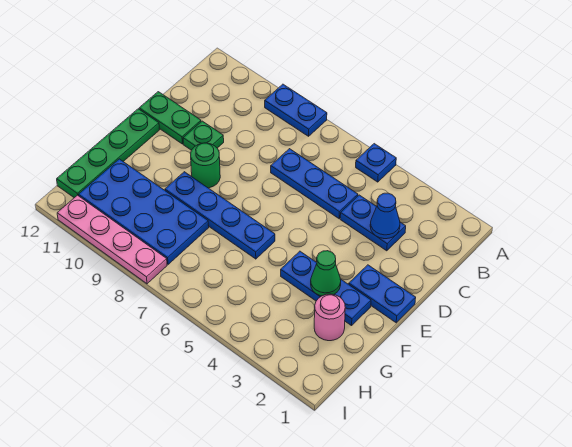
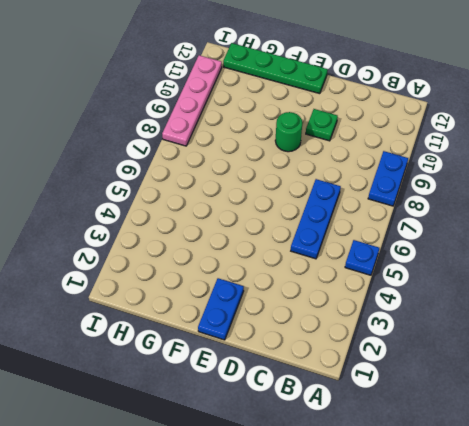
none -> blue plate C3:C4 level 1
none -> green plate D11:D12 level 1
none -> blue plate F2:F4 level 1

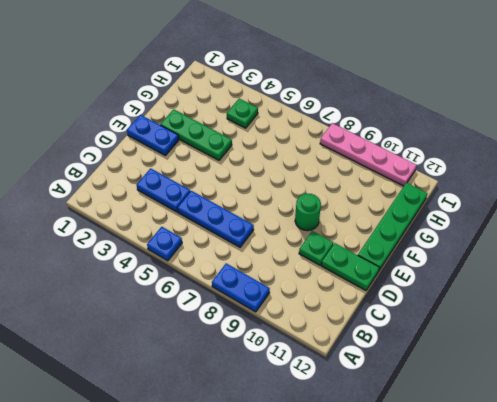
green plate F2:F4 level 1 -> blue plate F2:F4 level 1
green plate H4 level 1 -> none
none -> blue plate F6:F9 level 1
none -> pink round brick G2 level 1
none -> blue plate G8:H11 level 1

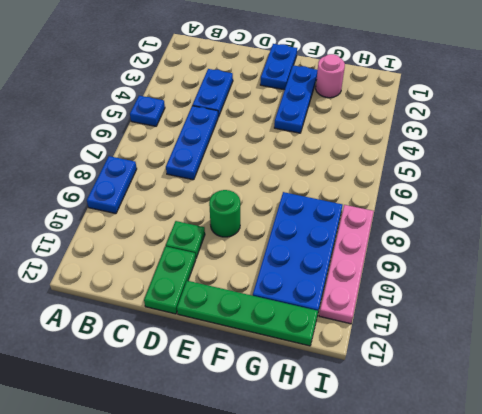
none -> blue plate F6:F9 level 1
none -> blue cone C3 level 2
none -> green cone F3 level 2

